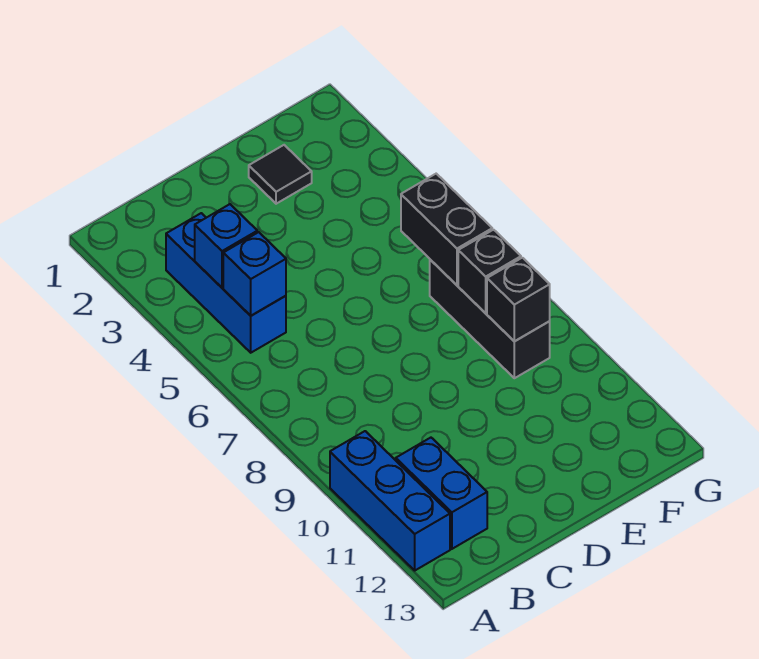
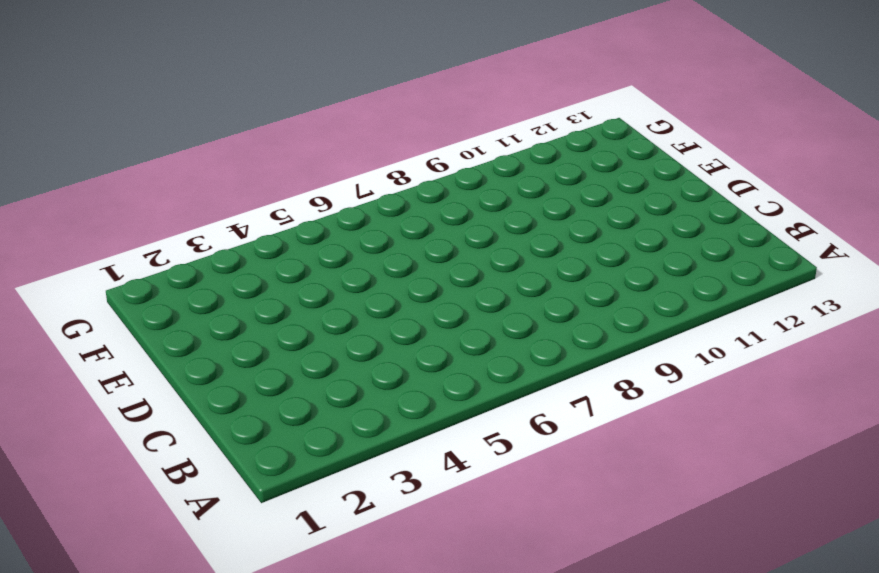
none -> blue brick A10:A12 level 1
none -> blue brick B3:B5 level 1

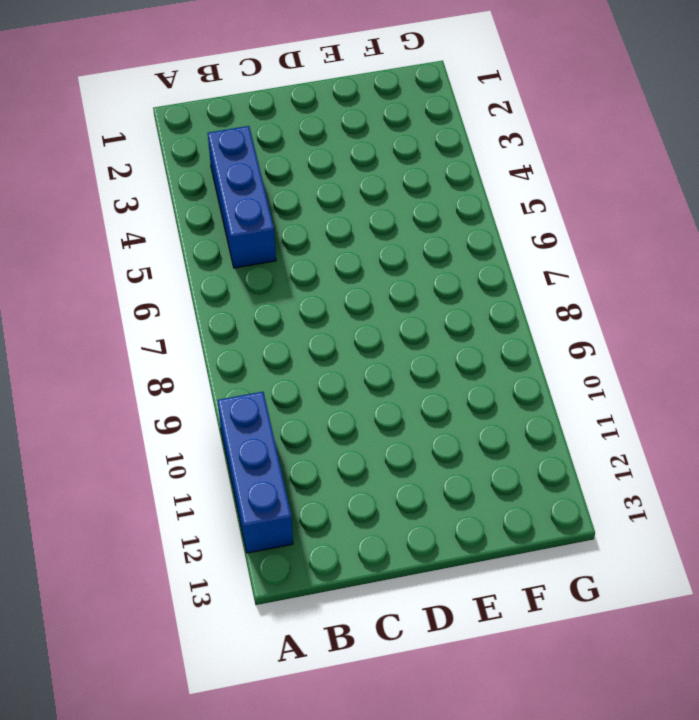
none -> blue brick B11:B12 level 1
none -> black tile E2 level 1

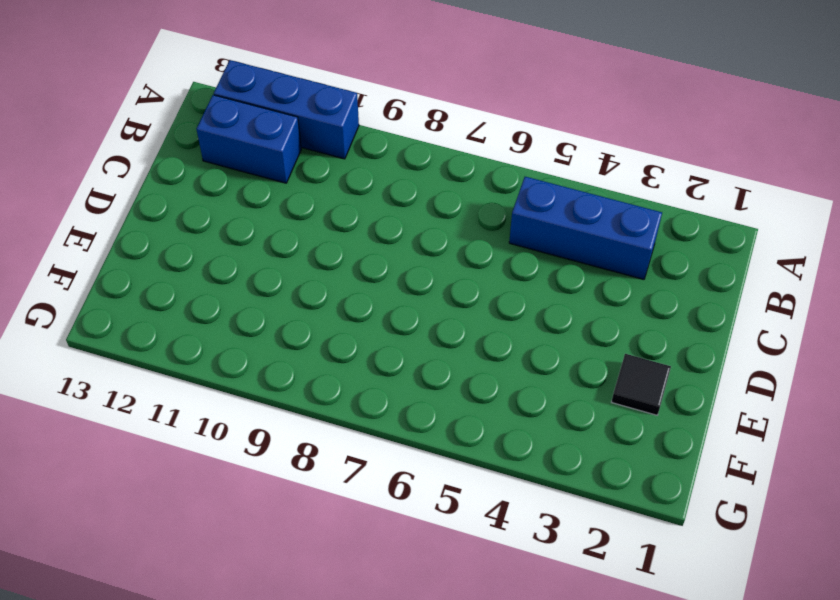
none -> black brick F7:F9 level 1
none -> blue brick B4 level 2

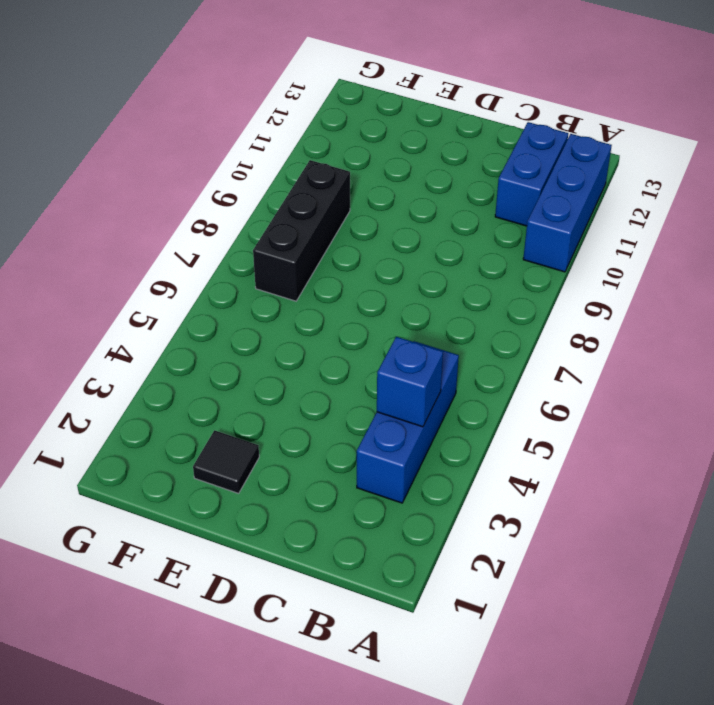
none -> blue brick B5 level 2
none -> black brick F6:F7 level 2

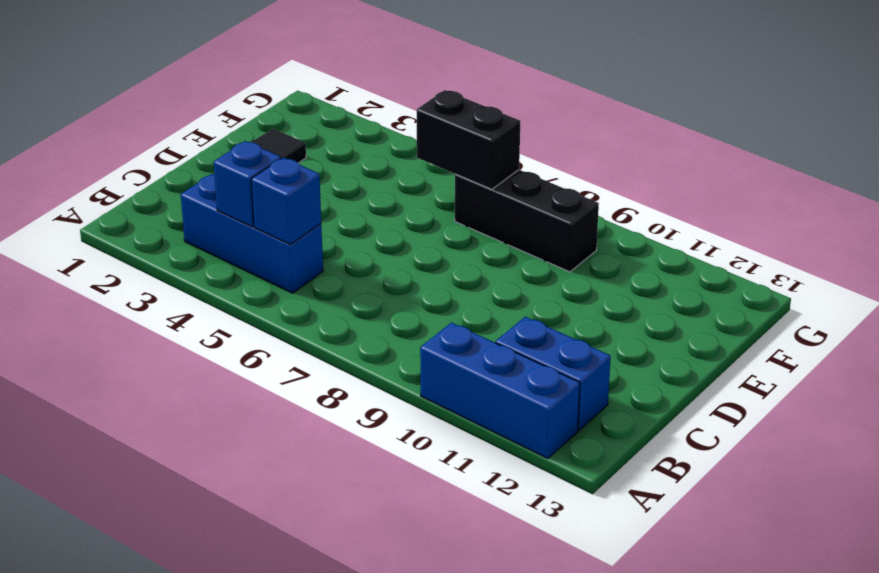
none -> black brick F8 level 2
none -> black brick F9 level 2

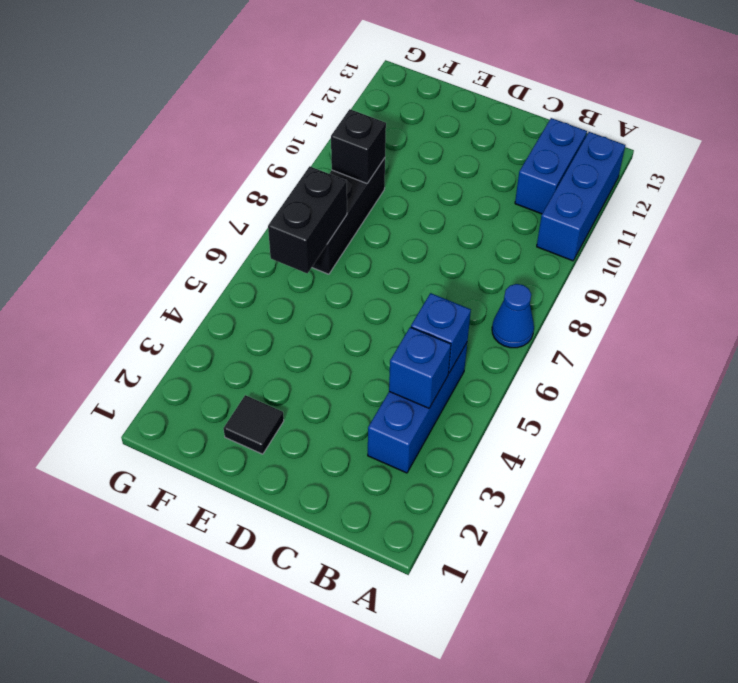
blue cone A7 level 1 -> none
none -> black brick F8 level 2

